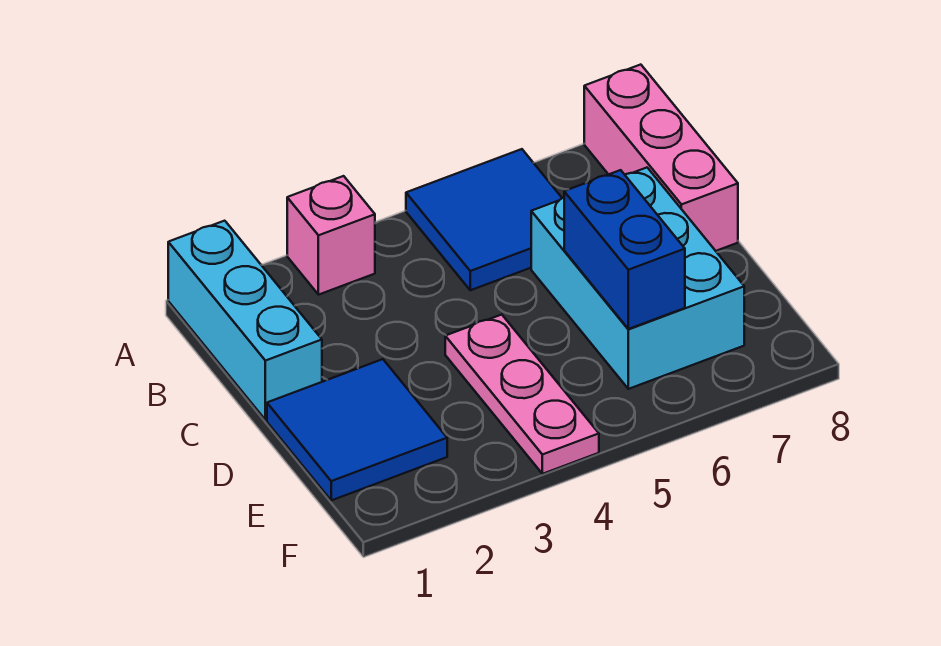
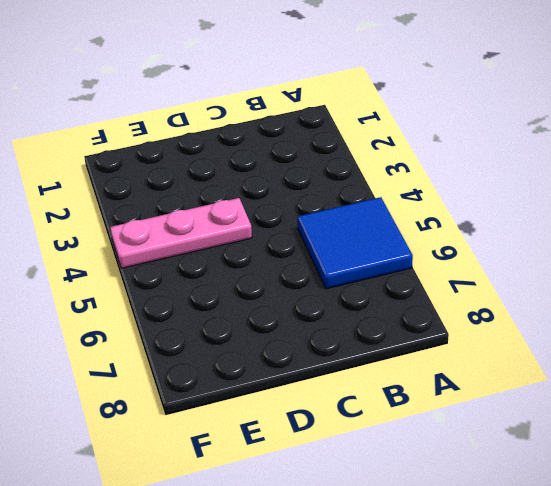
none -> cyan brick A1:C1 level 1
none -> pink brick A3 level 1

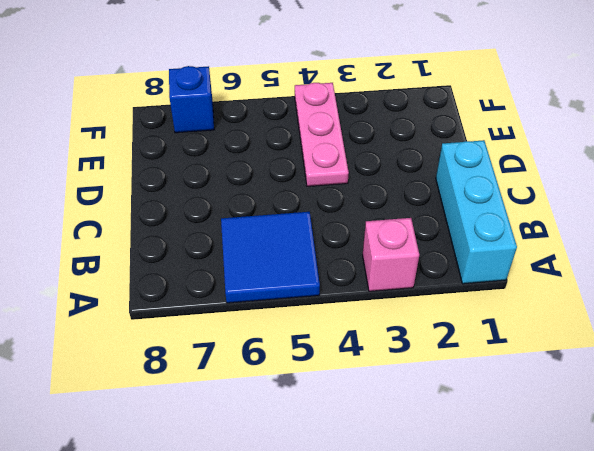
blue brick F7 level 1 -> none
none -> pink brick A8:C8 level 1
none -> cyan brick C6:E7 level 1

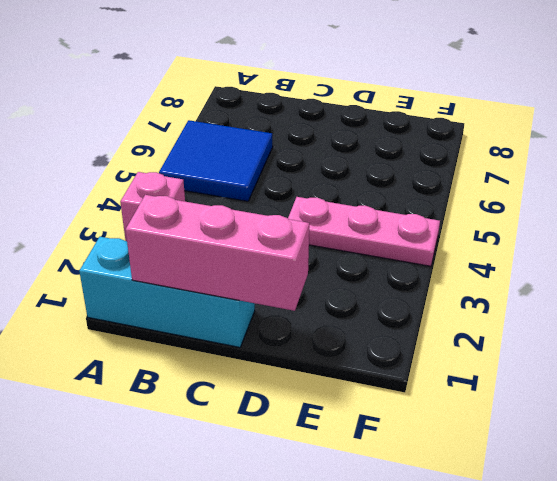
pink brick B1:D1 level 2 -> pink brick A8:C8 level 1
none -> cyan brick C6:E7 level 1
none -> blue tile D1:E2 level 1

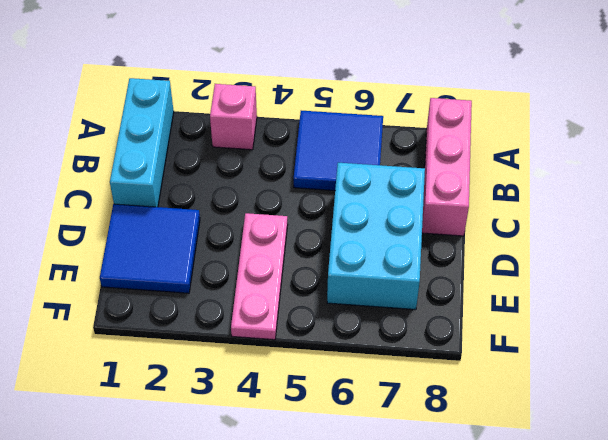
none -> blue brick D6:E6 level 2

